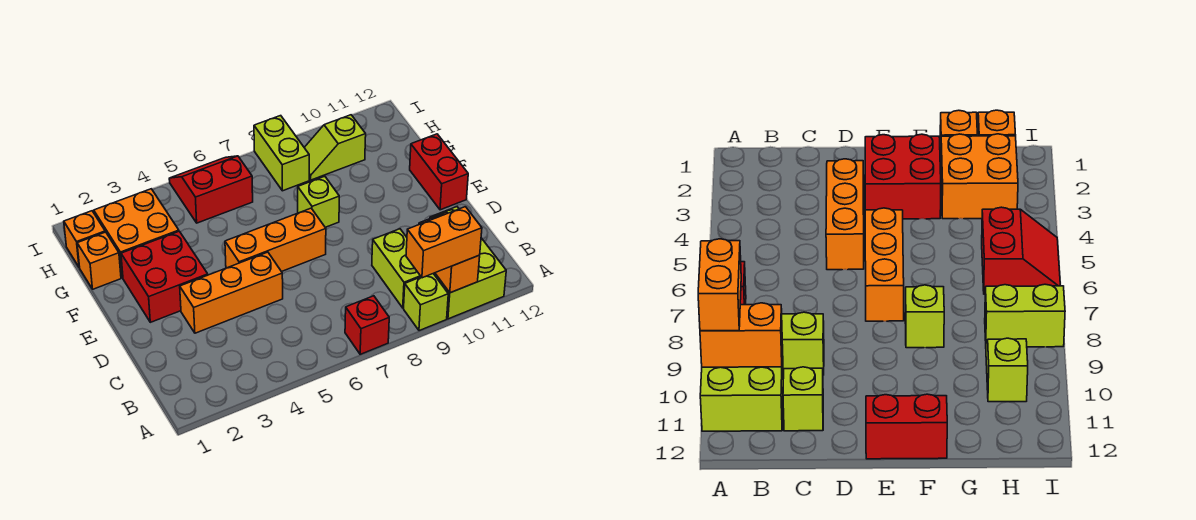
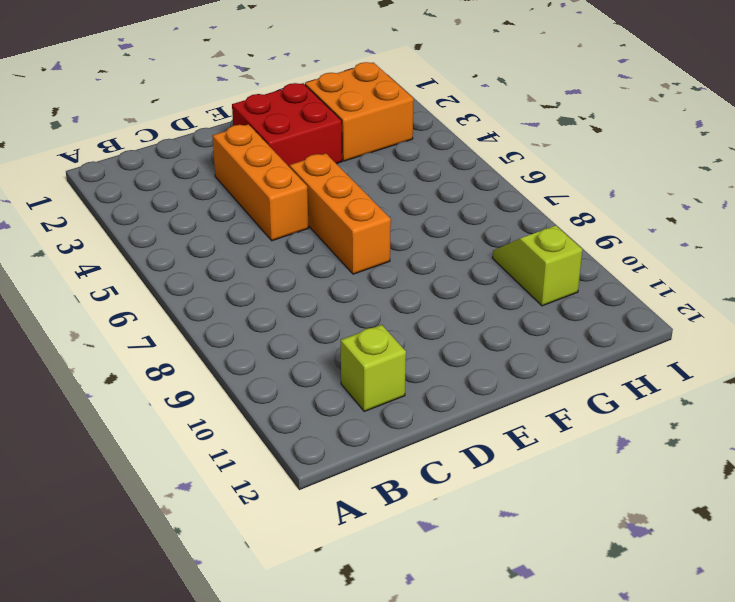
none -> red brick A7 level 1
none -> lime brick A9 level 1
none -> lime brick A10:B11 level 1

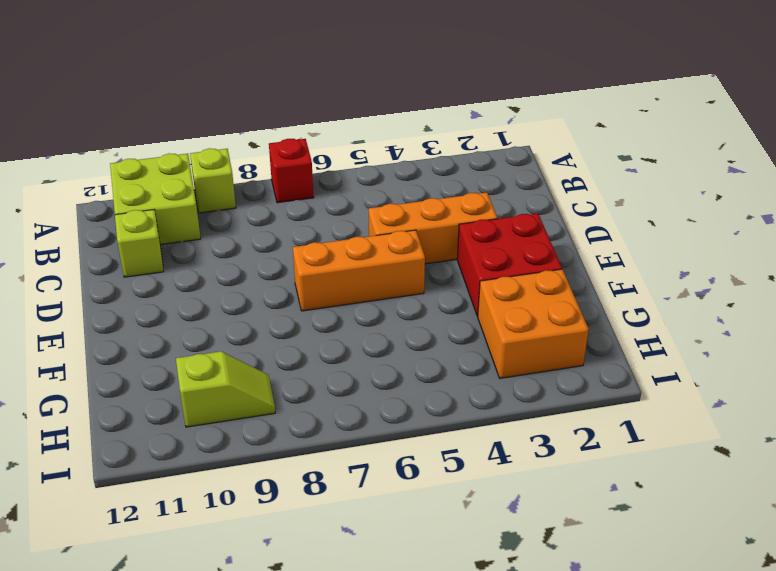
none -> lime brick B9:C9 level 1
none -> red brick E12:F12 level 1
none -> lime brick F8 level 1

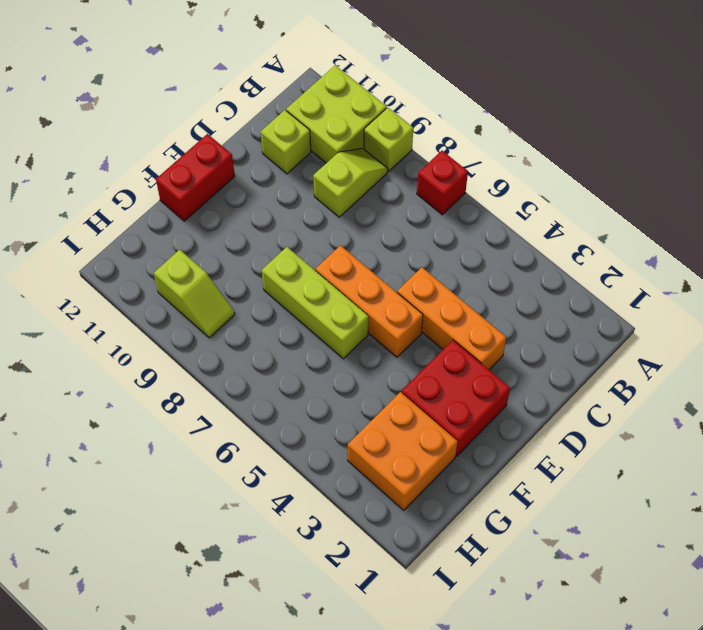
lime slope B9:C9 level 1 top C -> lime brick B9:C9 level 1
lime brick F6:F8 level 1 -> lime brick F8 level 1
none -> orange brick G1 level 1
none -> orange brick H1 level 1
none -> red slope H5:I6 level 1 top H

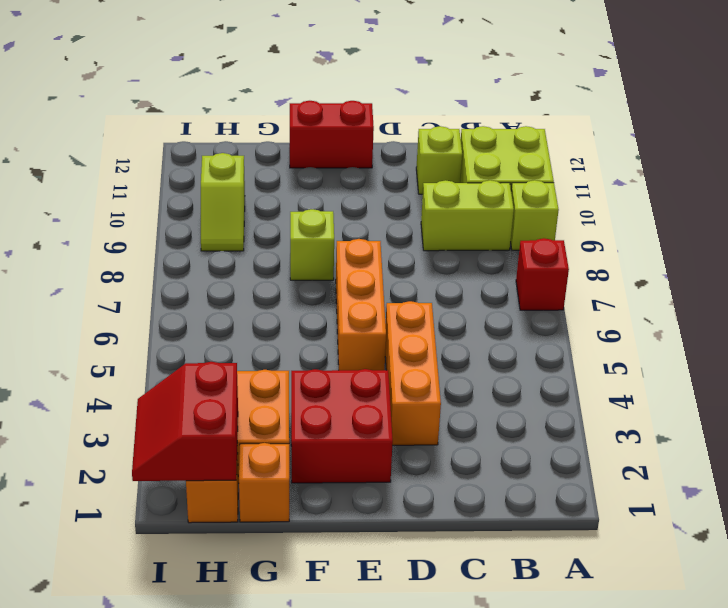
red slope H1:I2 level 2 top H -> red slope H5:I6 level 1 top H
none -> lime brick H8:I8 level 1
none -> orange brick A10:B10 level 2
none -> orange brick A9:A10 level 3

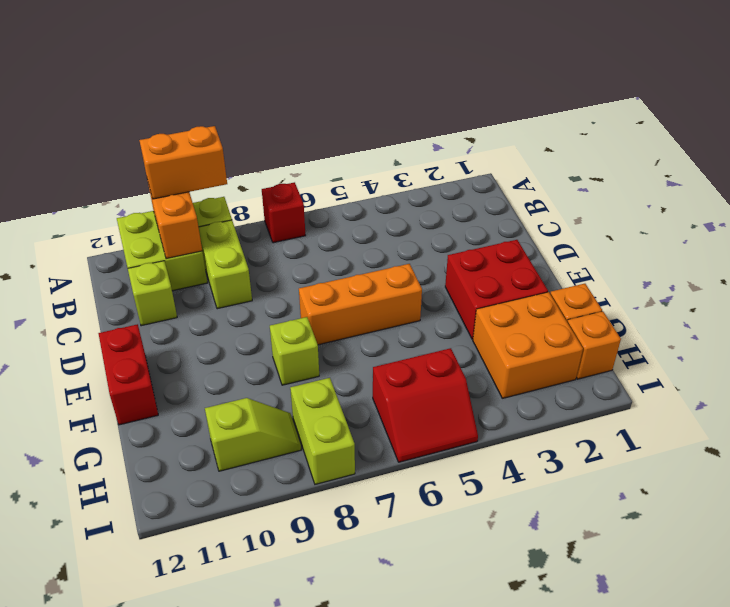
none -> orange brick D3:D5 level 1

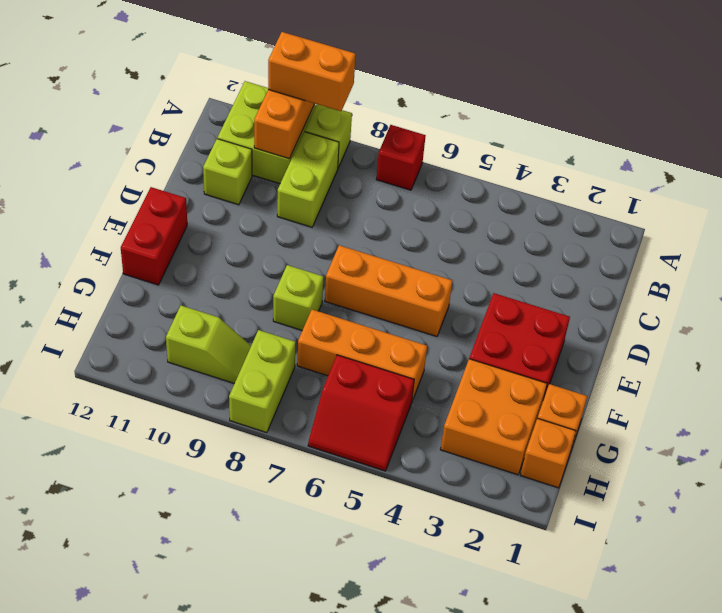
orange brick G5:G7 level 1 -> orange brick D3:D5 level 1

